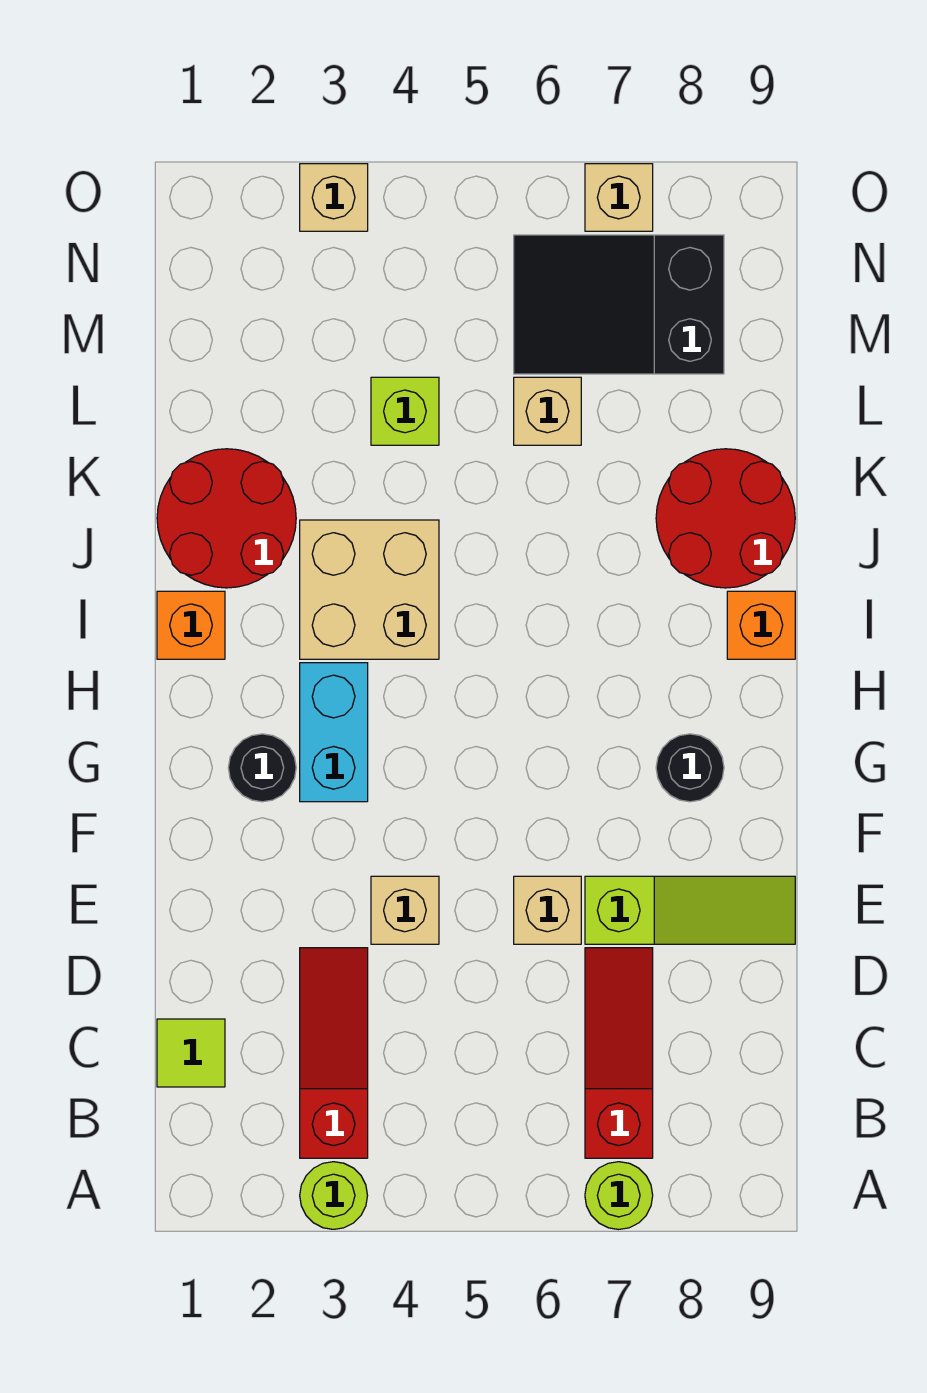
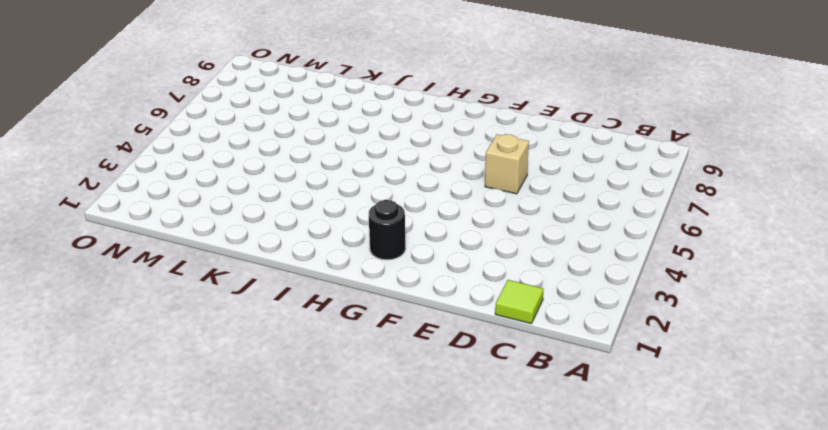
none -> lime round brick A3 level 1
none -> lime round brick A7 level 1
none -> red slope B3:D3 level 1 top B

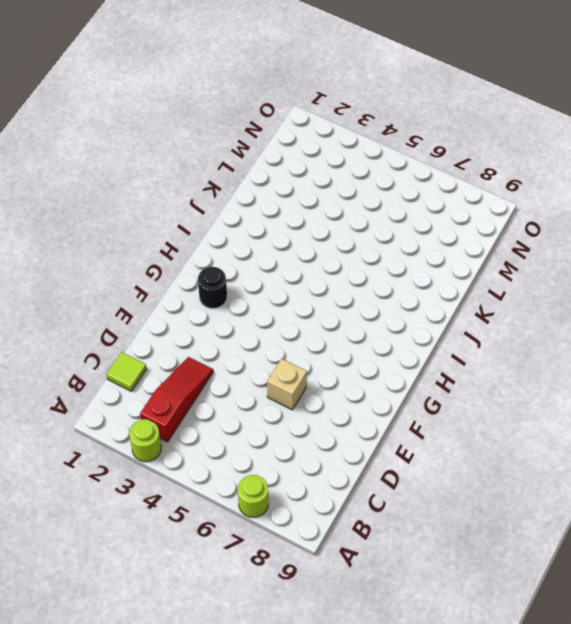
none -> red slope B7:D7 level 1 top B
none -> tan brick E4 level 1
none -> lime slope E7:E9 level 1 top 7

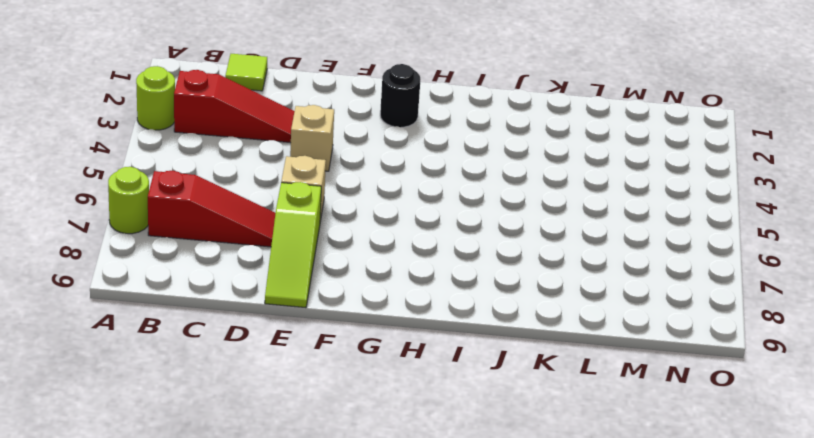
none -> cyan brick G3:H3 level 1
none -> black round brick G8 level 1
none -> orange brick I1 level 1

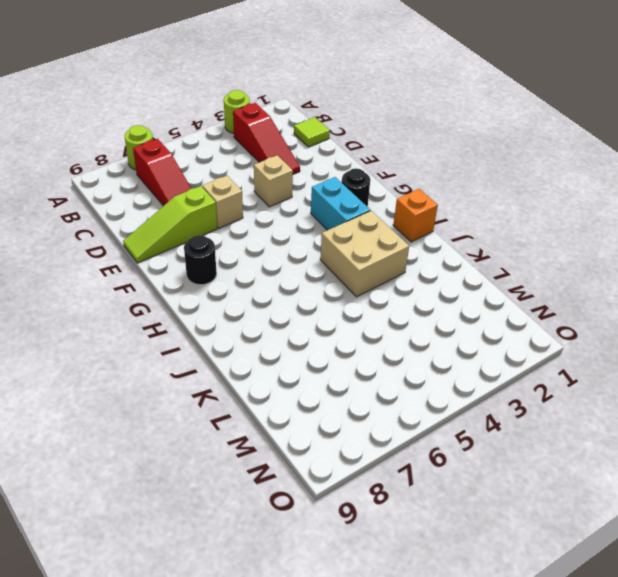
none -> orange brick I9 level 1
none -> red round brick J1:K2 level 1
none -> red round brick J8:K9 level 1

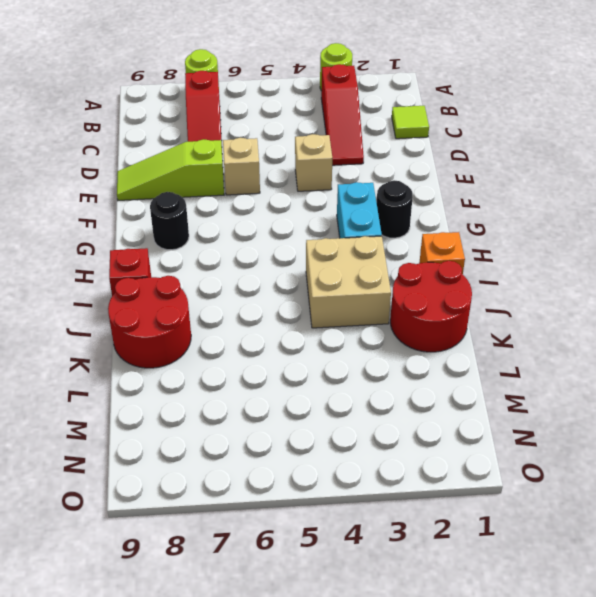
red brick I9 level 1 -> orange brick I9 level 1
none -> lime brick L4 level 1
none -> tan brick L6 level 1
none -> black slope M6:N8 level 1 top 8

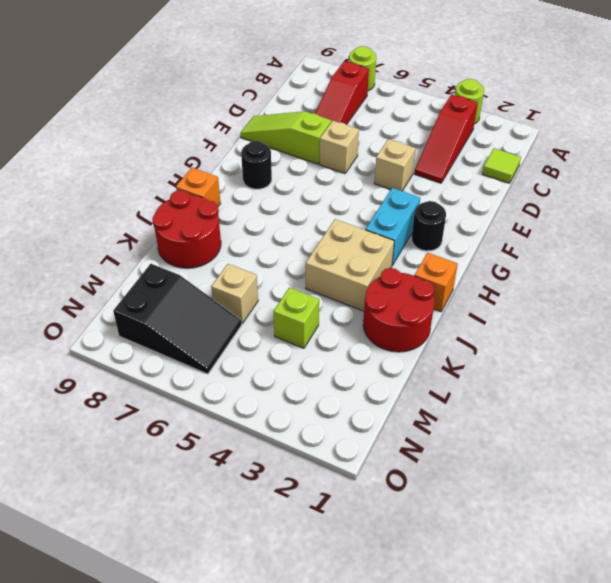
none -> tan brick O3 level 1
none -> tan brick O7 level 1

